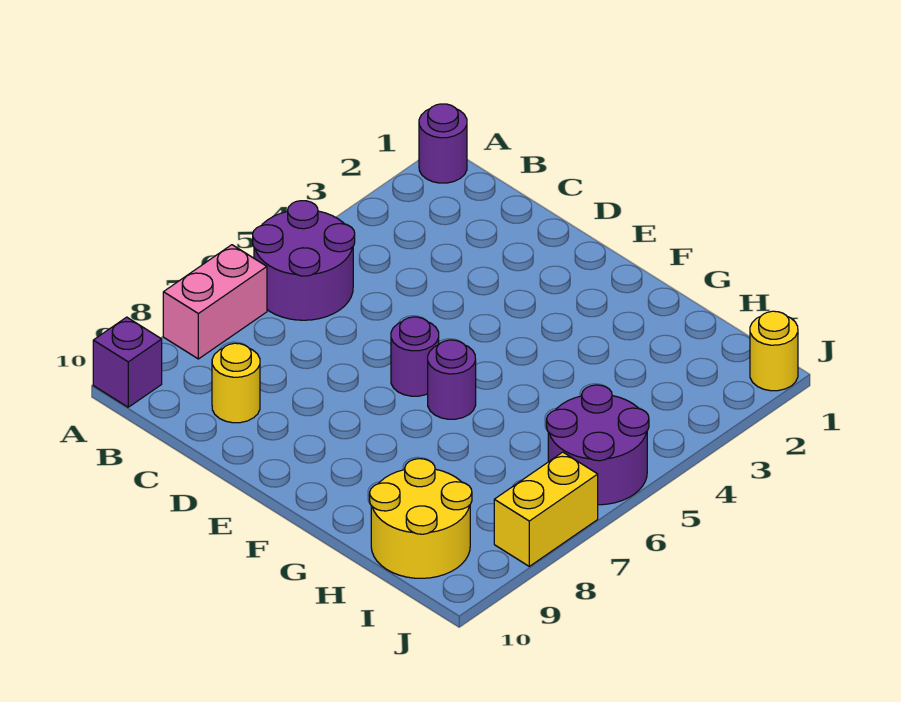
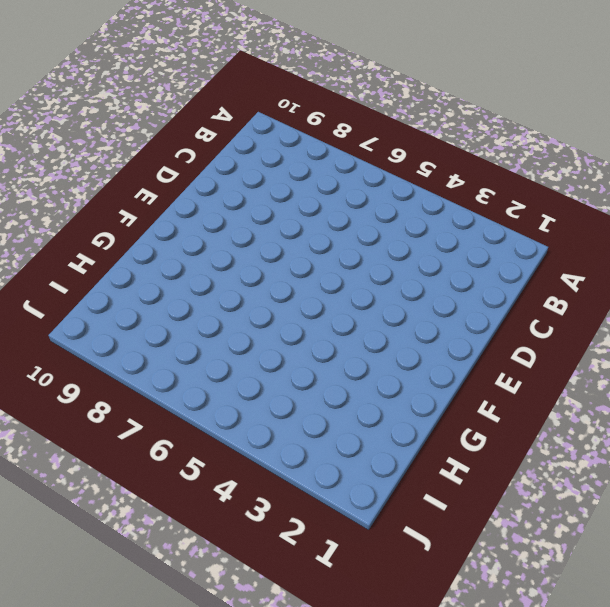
none -> purple round brick A1 level 1
none -> purple round brick A5:B6 level 1

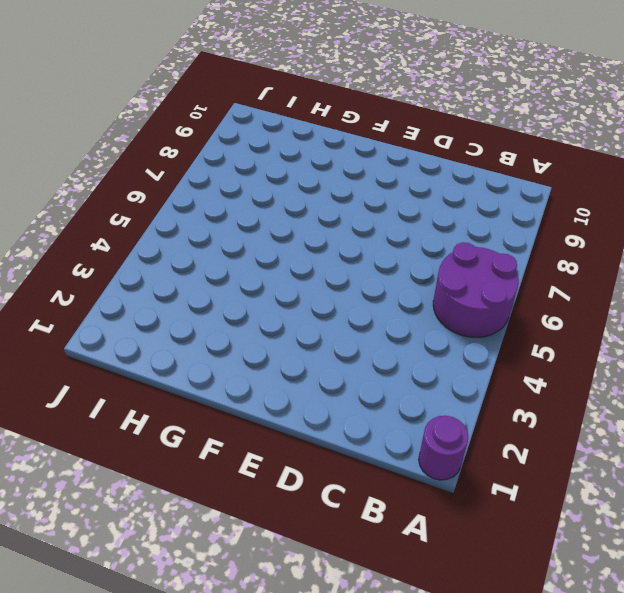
none -> pink brick A7:A8 level 1
none -> purple brick A10 level 1

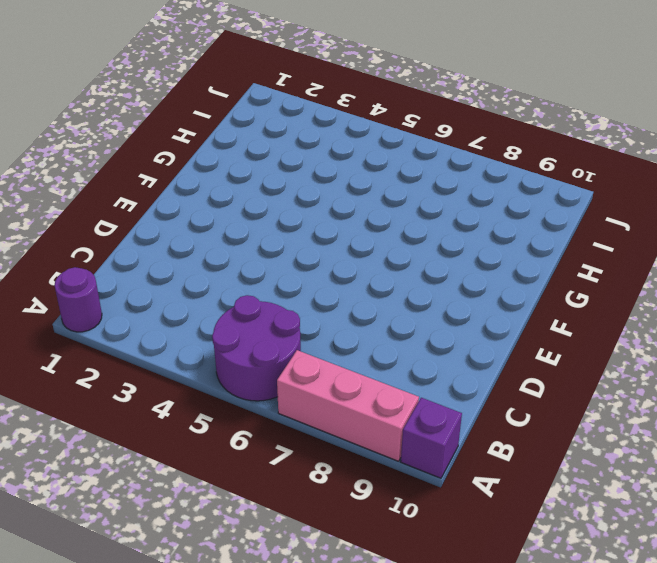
pink brick A7:A9 level 1 -> pink brick A7:A8 level 1
none -> yellow round brick C9 level 1
none -> purple round brick E6 level 1

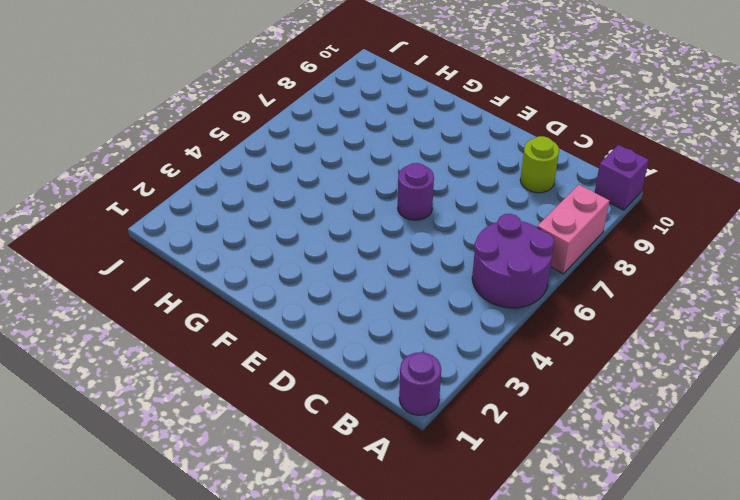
lime round brick C9 level 1 -> yellow round brick C9 level 1
none -> purple round brick F6 level 1
none -> yellow round brick H9:I10 level 1

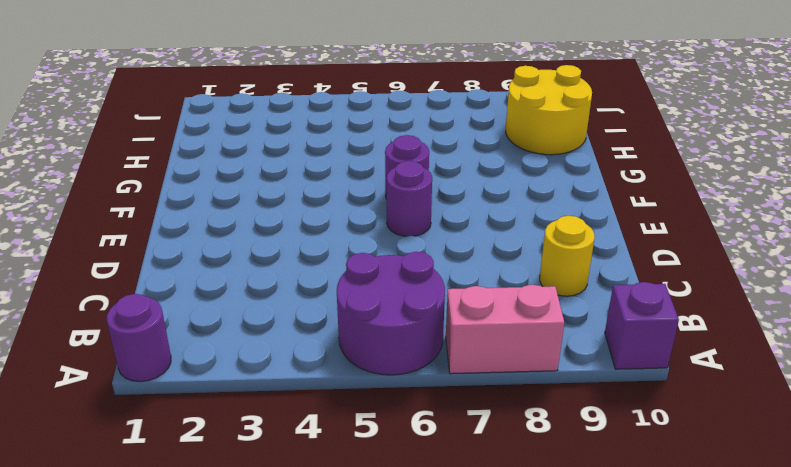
none -> purple round brick I5:J6 level 1
none -> yellow round brick J1 level 1

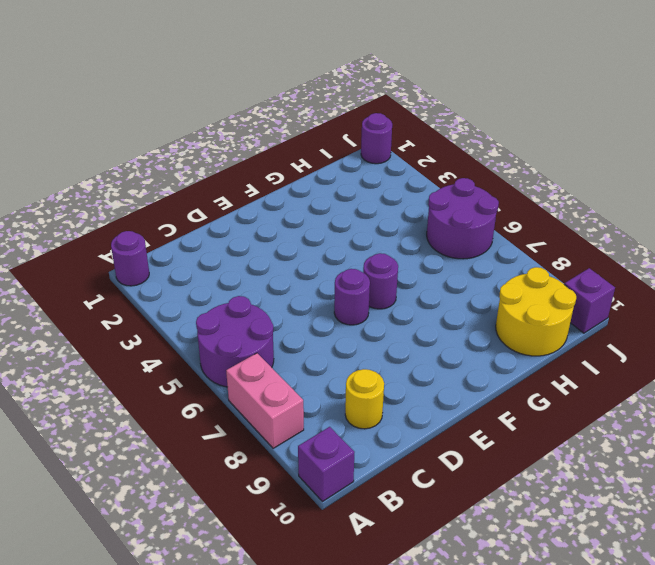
purple round brick J1 level 1 -> yellow round brick J1 level 1
purple brick J10 level 1 -> none
none -> yellow brick J7:J8 level 1

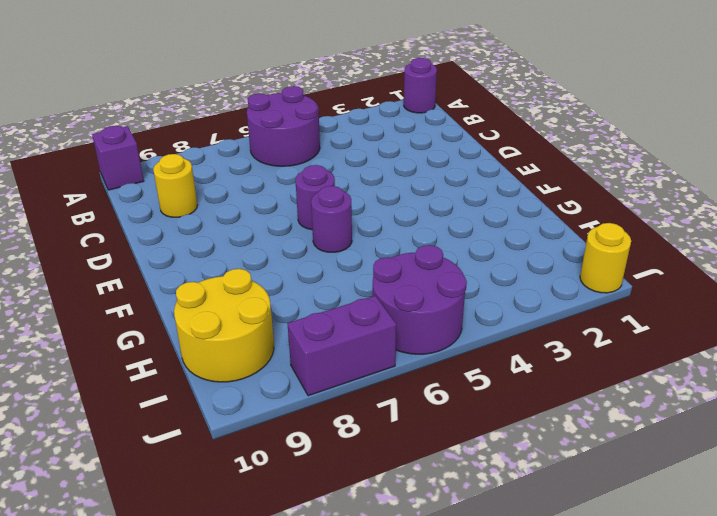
purple brick J7:J8 level 1 -> yellow brick J7:J8 level 1
none -> pink brick A7:A8 level 1

